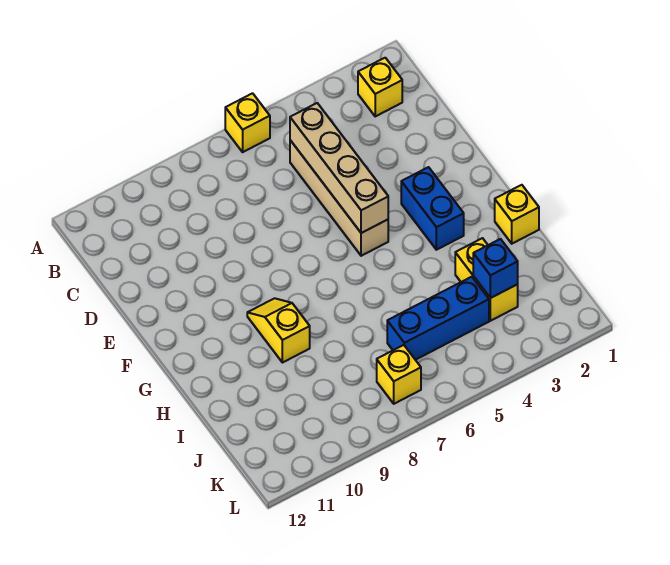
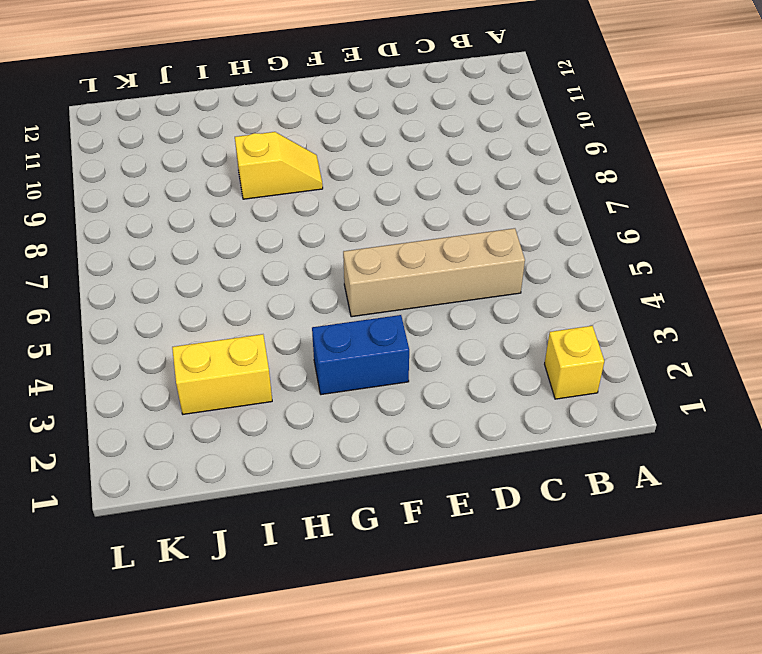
none -> yellow brick A6 level 1
none -> yellow brick H1 level 1

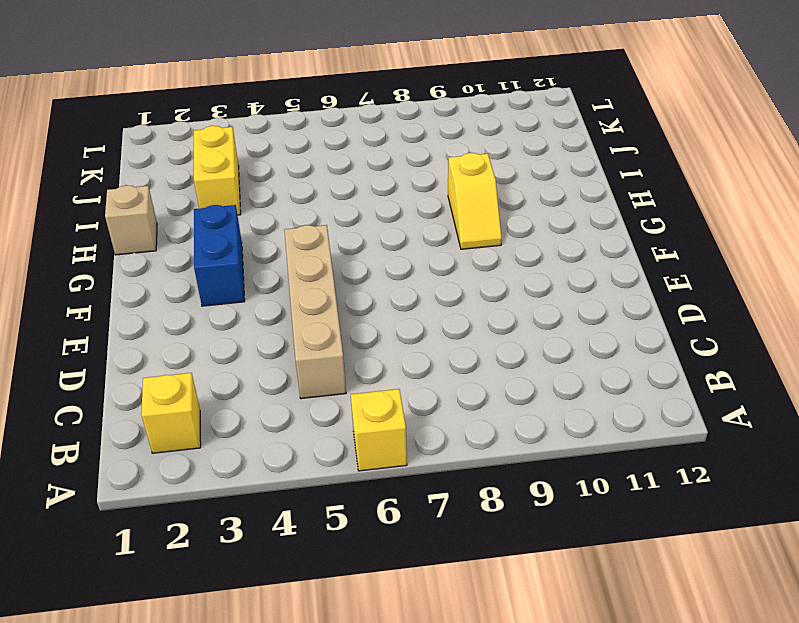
tan brick H1 level 1 -> yellow brick H1 level 1
none -> blue brick J4:J6 level 1
none -> yellow brick K7 level 1

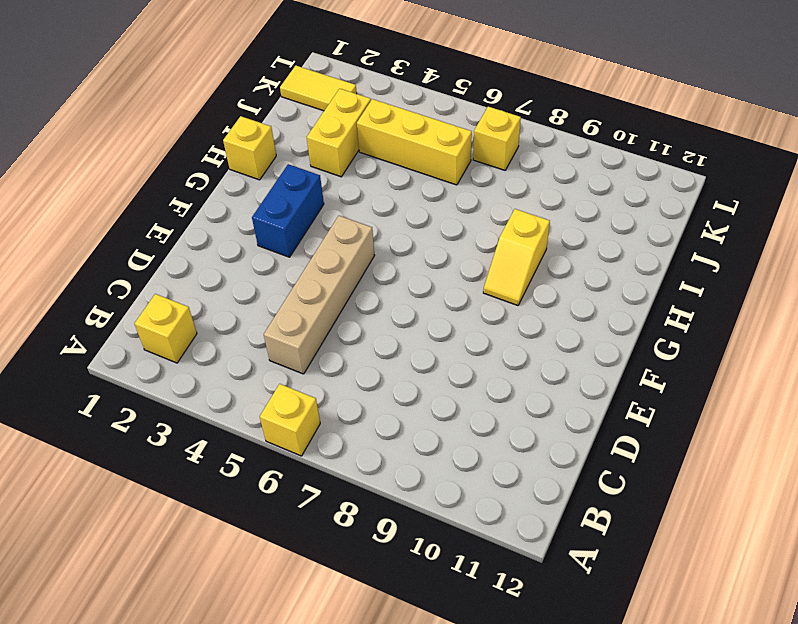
yellow brick J4:J6 level 1 -> blue brick J4:J6 level 1
yellow tile K1:K2 level 1 -> none
none -> tan brick C5:F5 level 2
none -> blue brick J3 level 2

